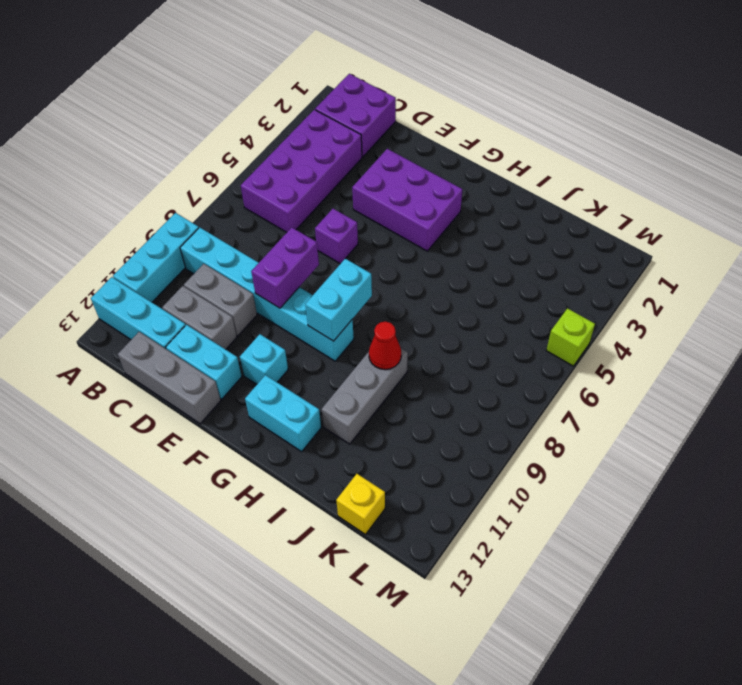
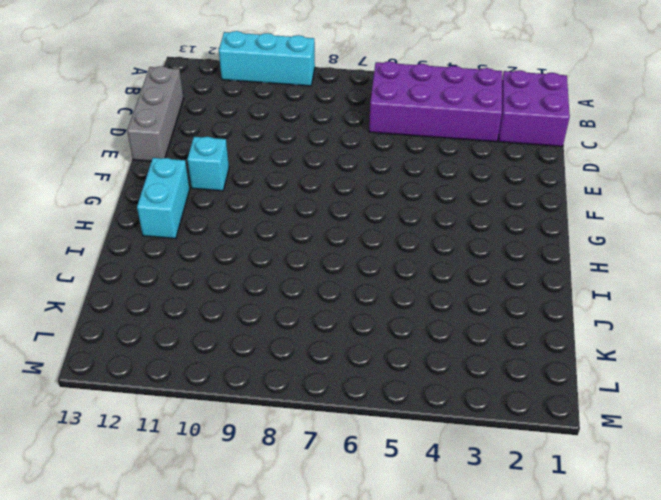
none -> cyan brick A12:C12 level 1
none -> cyan brick B9:G9 level 1
none -> grey brick C10:D10 level 1

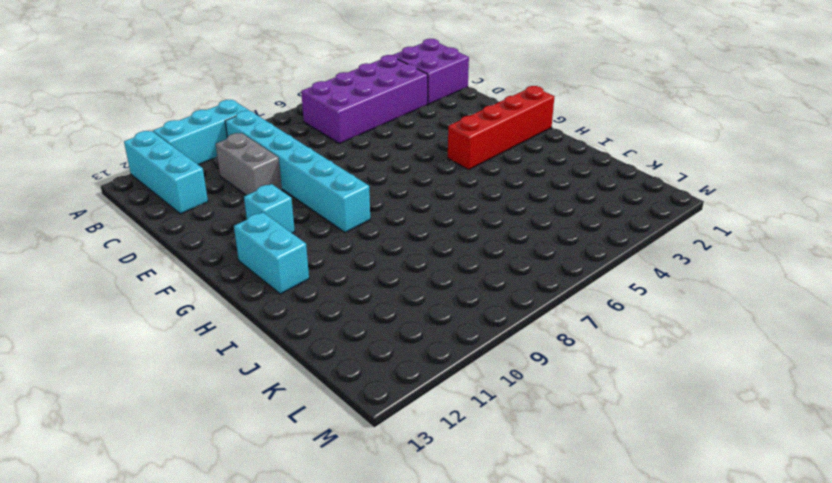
red brick G1:G4 level 1 -> purple brick E3:G4 level 1
none -> grey brick C11:D11 level 1
none -> grey brick C13:E13 level 1
none -> cyan brick D12:E12 level 1

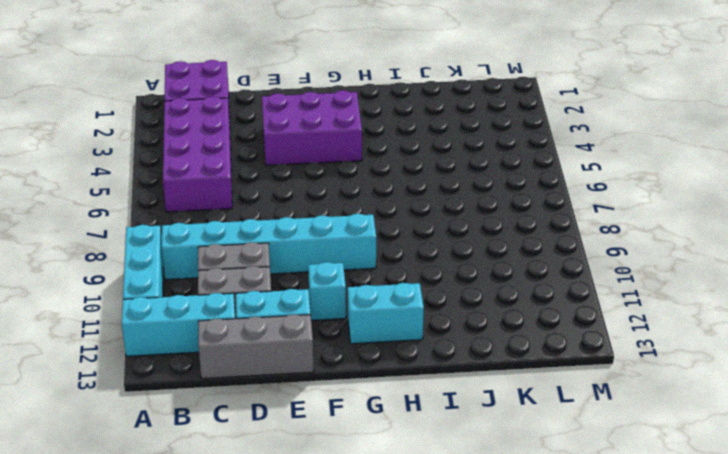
none -> purple brick E6 level 1
none -> grey brick I9:I11 level 1
none -> yellow brick K13 level 1

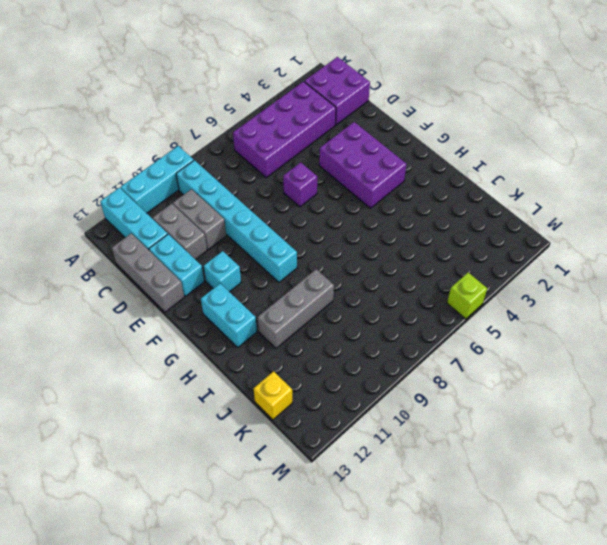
none -> purple brick E8:E9 level 2
none -> cyan brick G8:G9 level 2
none -> red cone I9 level 2

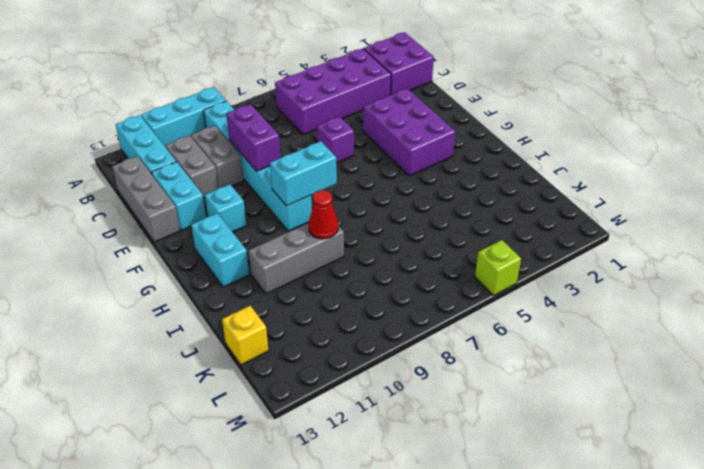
purple brick D9:E9 level 2 -> purple brick E8:E9 level 2

